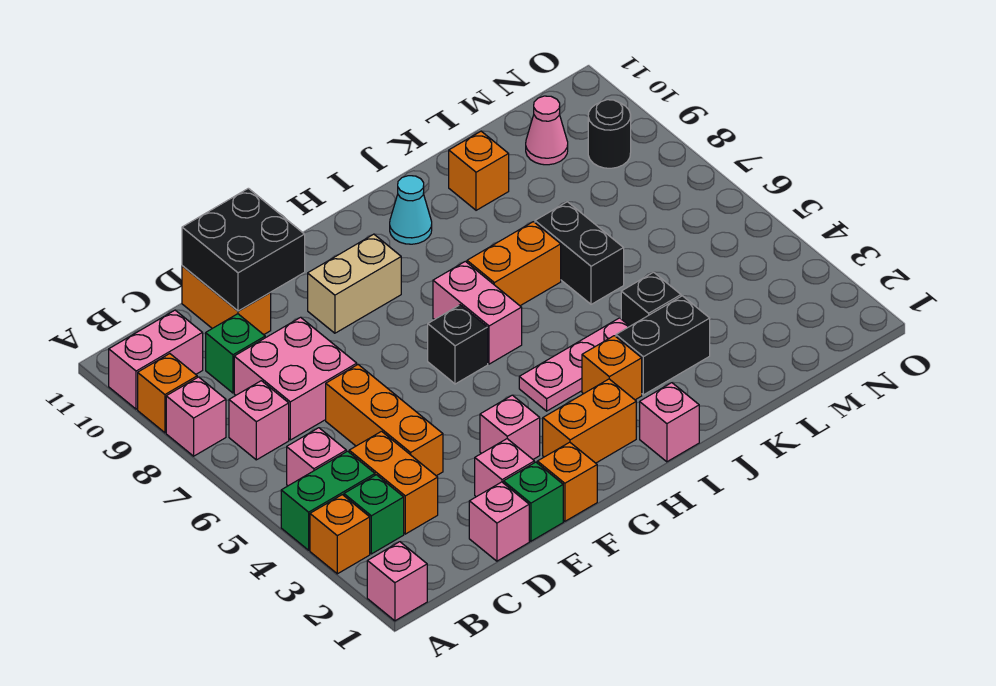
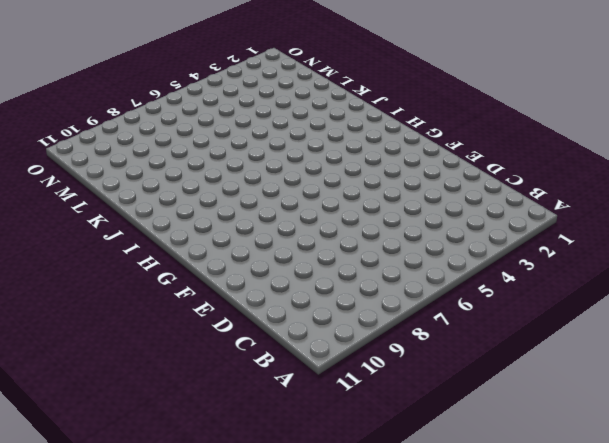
none -> pink brick A1 level 1
none -> orange brick A3 level 1
none -> green brick A4:B4 level 1
none -> pink brick A8 level 1

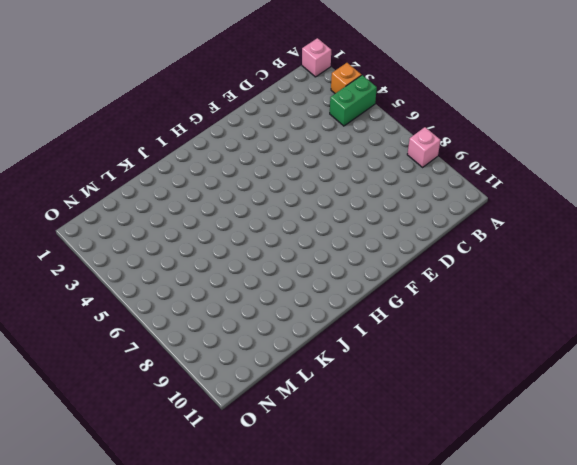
none -> orange brick A9 level 1
none -> pink brick A10:B10 level 1
none -> green brick B3 level 1
none -> pink brick B5 level 1

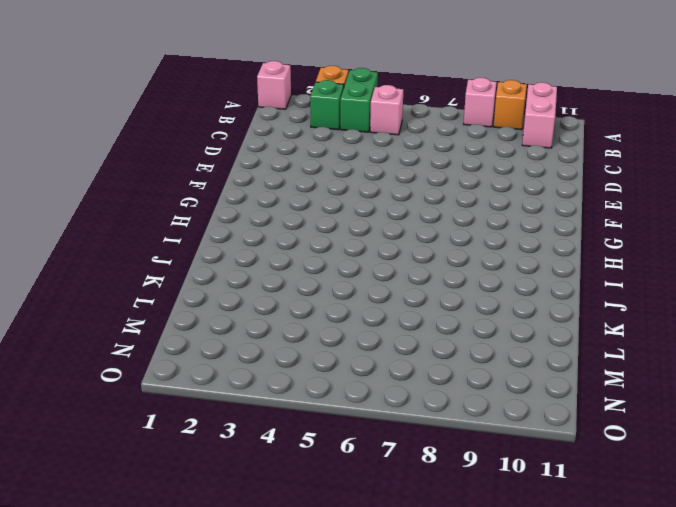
none -> pink brick B7 level 1
none -> orange brick C3:C4 level 1
none -> pink brick C7:D8 level 1
none -> green brick C9 level 1

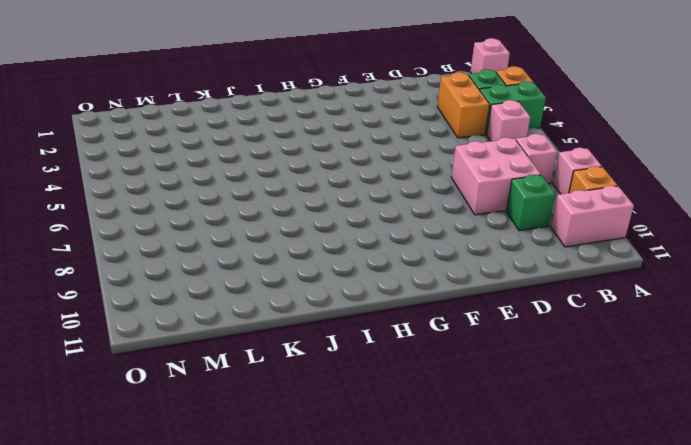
none -> pink brick D1 level 1
none -> orange brick D4:D6 level 1
none -> orange brick D10:D11 level 1
none -> green brick E1 level 1

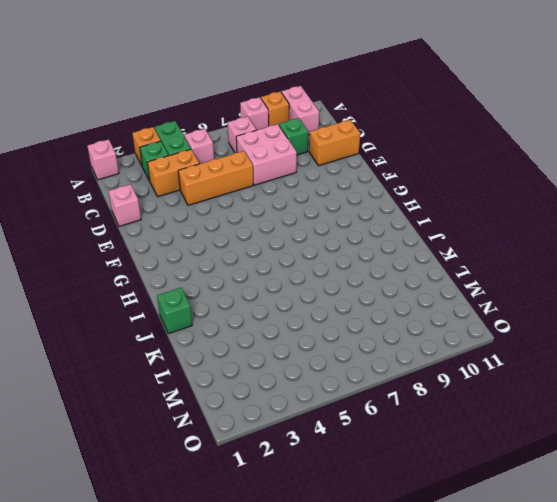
green brick J1 level 1 -> green brick E1 level 1
none -> pink brick E2 level 1
none -> orange brick F1 level 1
none -> pink brick F3 level 1
none -> tan brick F9:G9 level 1

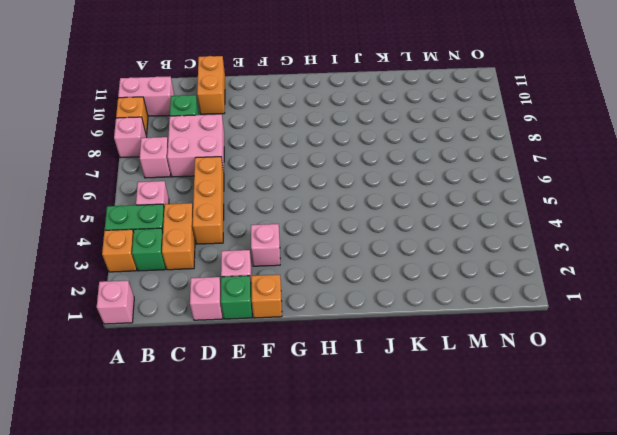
none -> tan brick F9:G9 level 1
none -> orange brick G2:H2 level 1
none -> black brick G6 level 1
none -> pink plate H4:J4 level 1

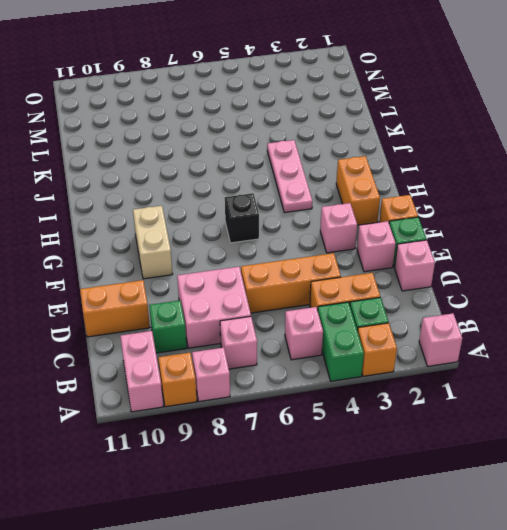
none -> pink brick H6:H7 level 1
none -> pink brick I1 level 1
none -> orange brick I3 level 1
none -> orange brick I7:J7 level 1

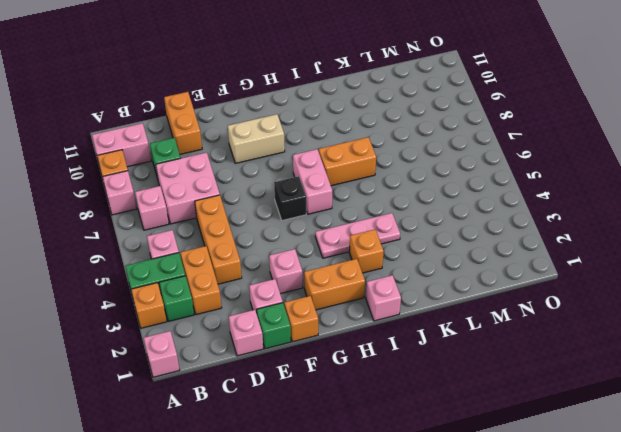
none -> cyan cone I10 level 1
none -> black brick J3:K3 level 1
none -> black brick K4 level 1
none -> black brick K6:K7 level 1

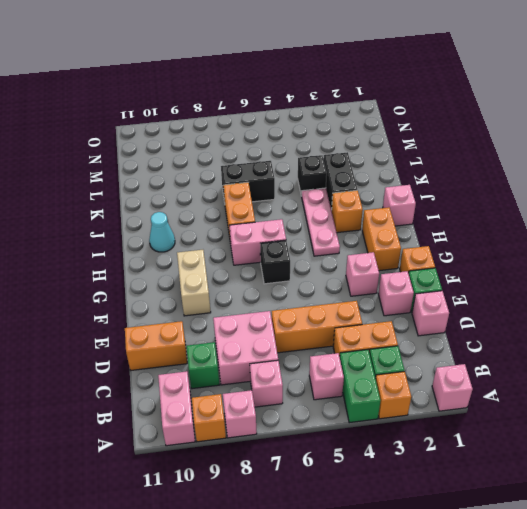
none -> orange brick K10 level 1
none -> pink cone M10 level 1
none -> black round brick N9 level 1
none -> black brick D10:E11 level 2

